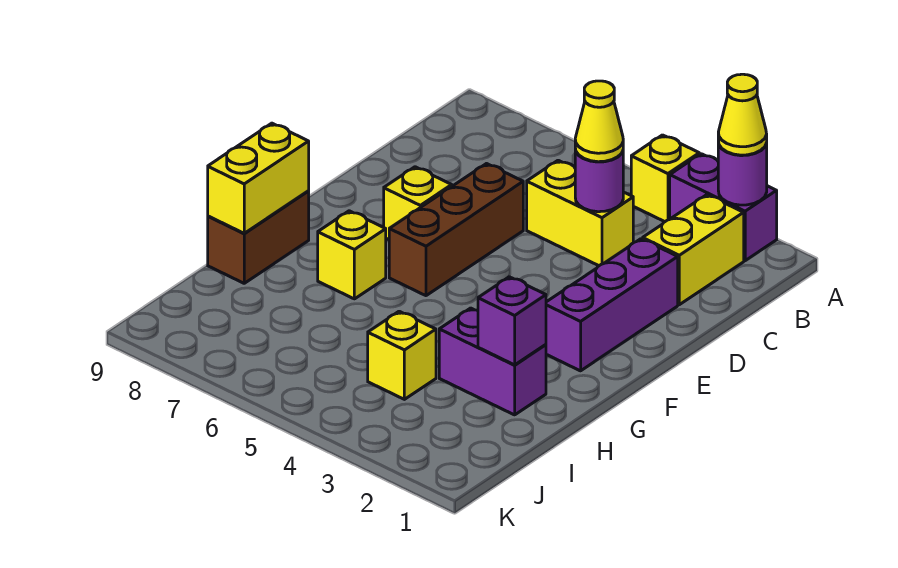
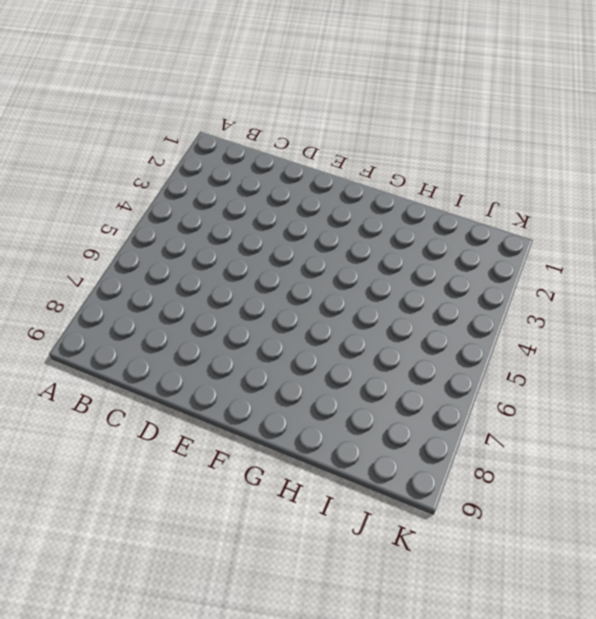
none -> purple brick A2:A3 level 1
none -> yellow brick A4 level 1
none -> yellow brick B2:C2 level 1

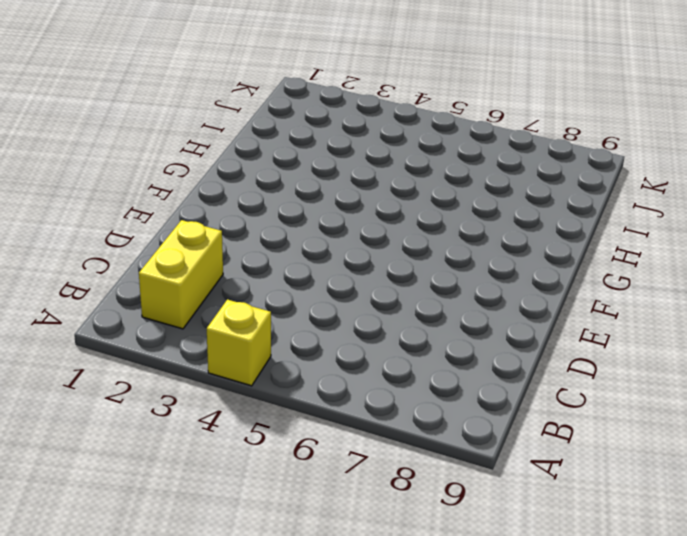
none -> purple brick A2:A3 level 1
none -> yellow brick C4:C5 level 1
none -> purple brick D2:F2 level 1

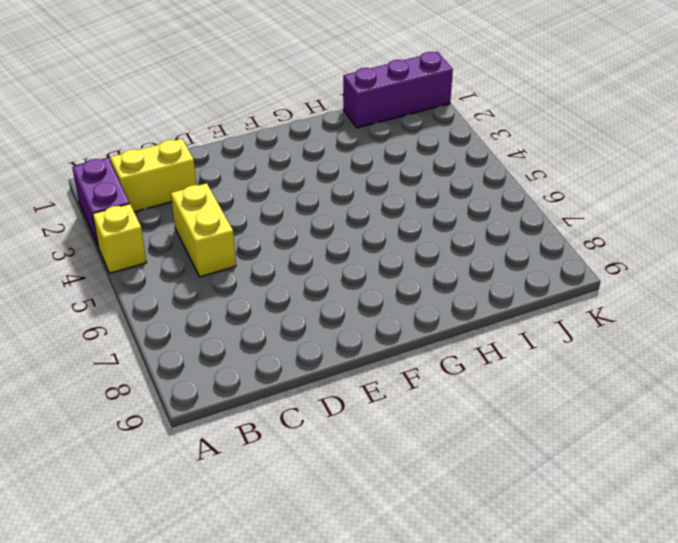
purple brick I1:K1 level 1 -> purple brick D2:F2 level 1
none -> brown brick D6:F6 level 1
none -> yellow brick E7 level 1
none -> yellow brick G7 level 1

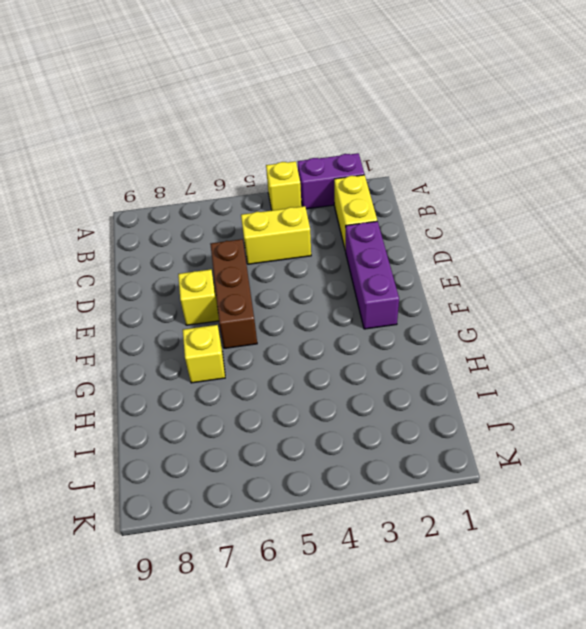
none -> brown brick G9:H9 level 1
none -> purple brick H2:H3 level 1
none -> yellow brick I4 level 1

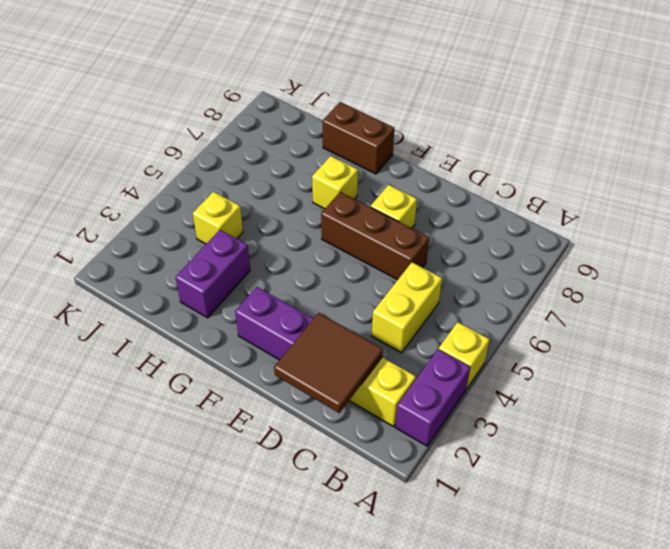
brown tile C1:D2 level 2 -> none
none -> purple round brick A2 level 2
none -> purple round brick C4 level 2
none -> yellow brick G9:H9 level 2

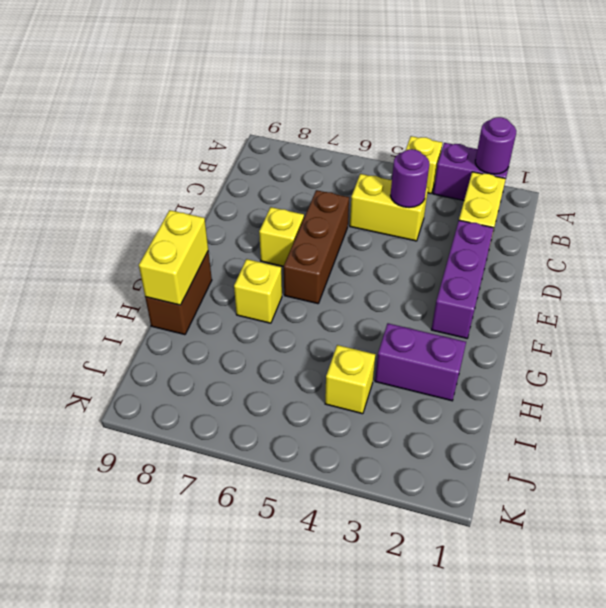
none -> purple brick H2 level 2
none -> yellow cone A2 level 3
none -> yellow cone C4 level 3

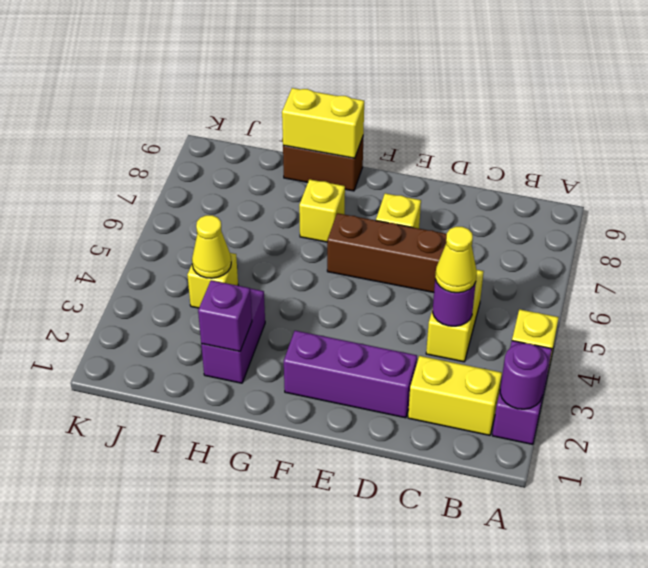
yellow cone I4 level 2 -> yellow cone A2 level 3

